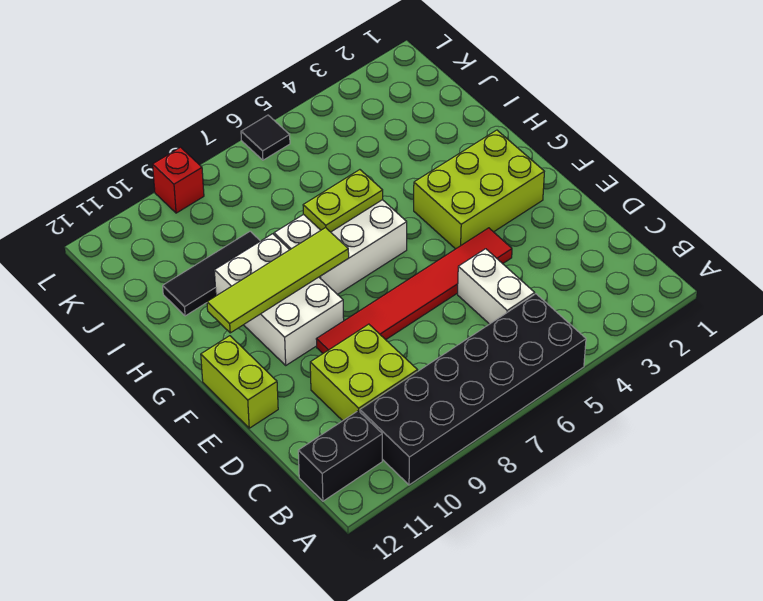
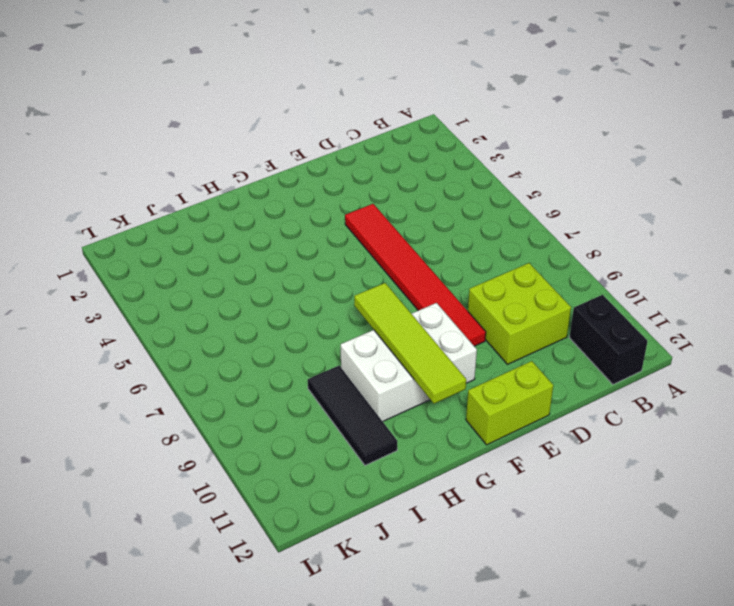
none -> black brick A5:B10 level 1
none -> white brick C5:D5 level 1
none -> lime brick F2:G4 level 1

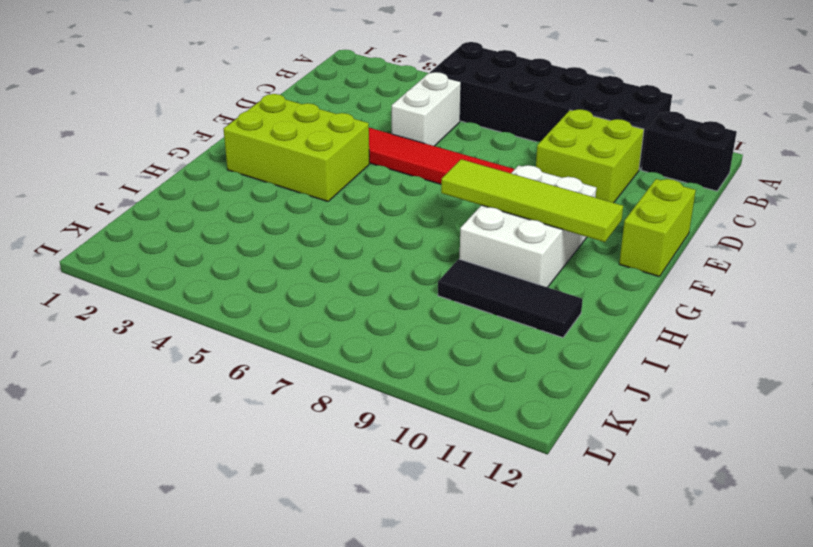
none -> white brick G6:H8 level 1
none -> black tile L6 level 1
none -> red brick L9 level 1

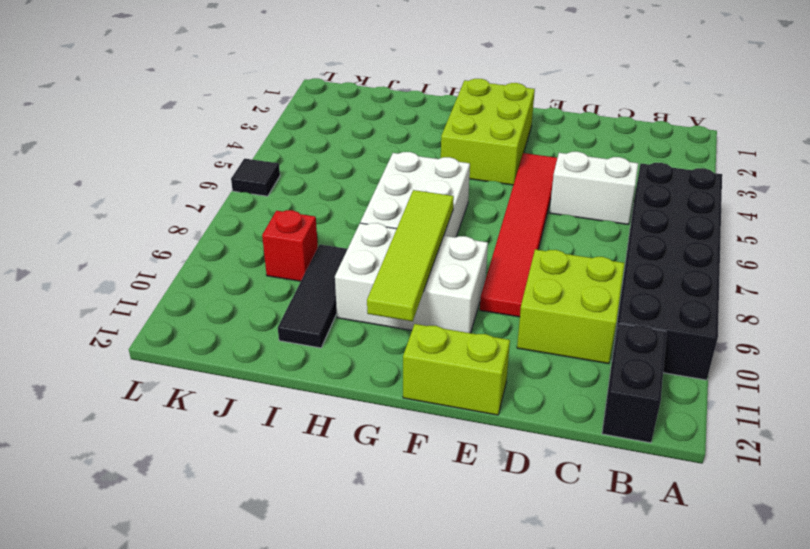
red brick J9 level 1 -> red brick L9 level 1
none -> lime plate H6:H7 level 2

